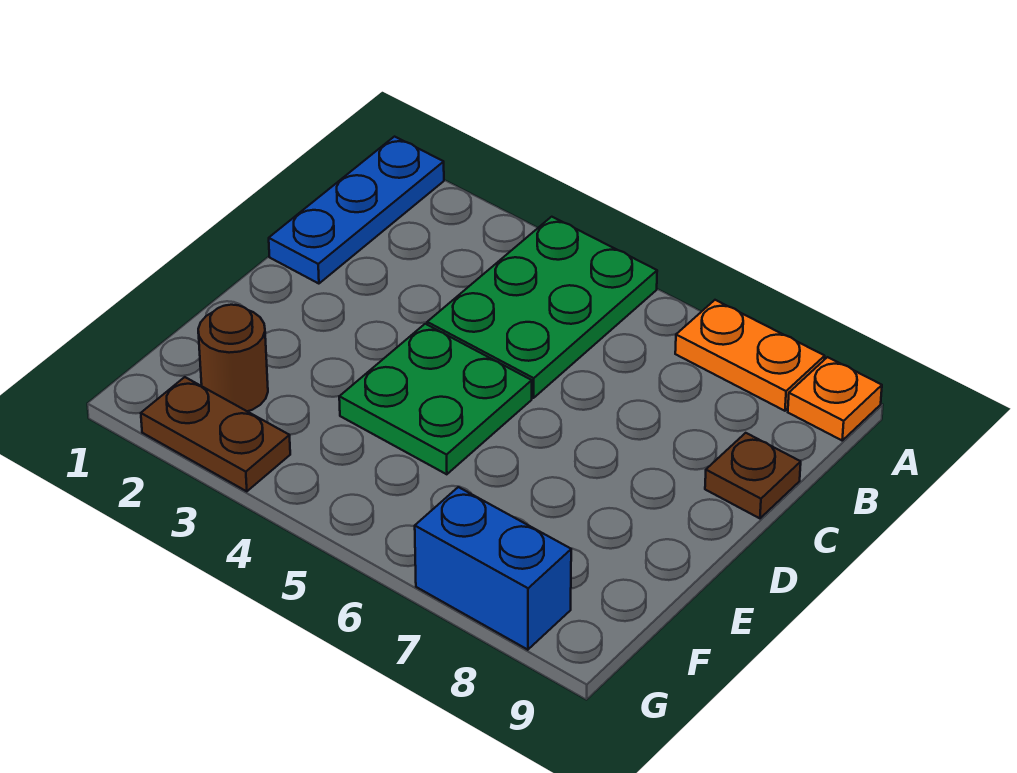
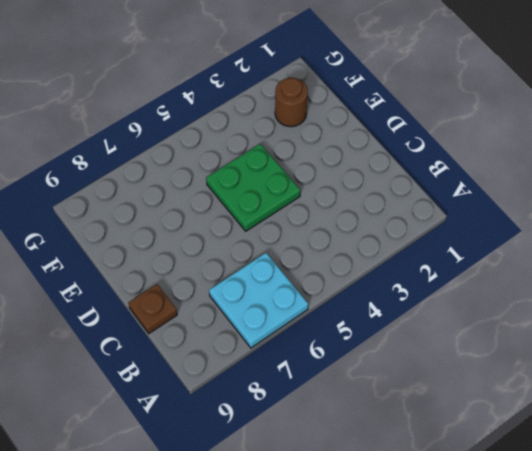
cyan plate A6:B7 level 1 -> orange plate A7:A8 level 1
none -> blue plate A1:C1 level 1
none -> green plate A4:C5 level 1

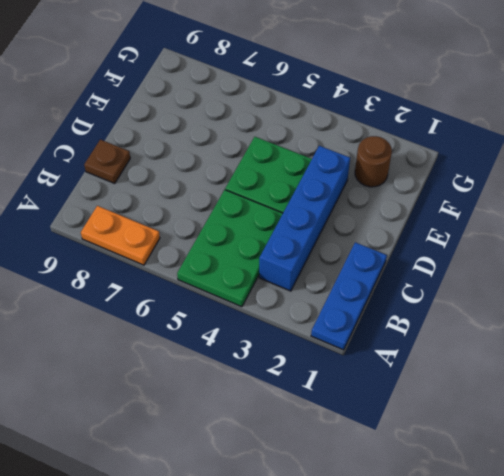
blue brick B3:E3 level 1 -> none
none -> orange plate A9 level 1
none -> brown plate G2:G3 level 1

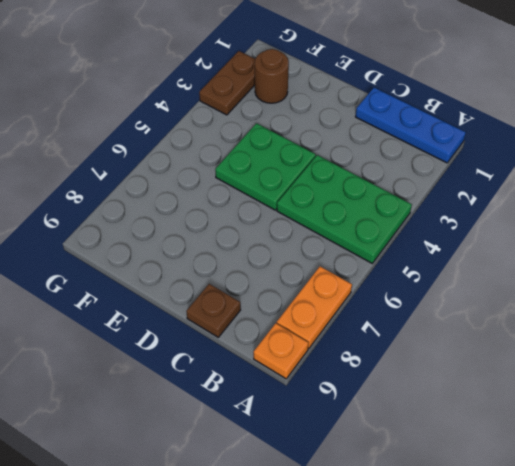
none -> blue brick G7:G8 level 1

